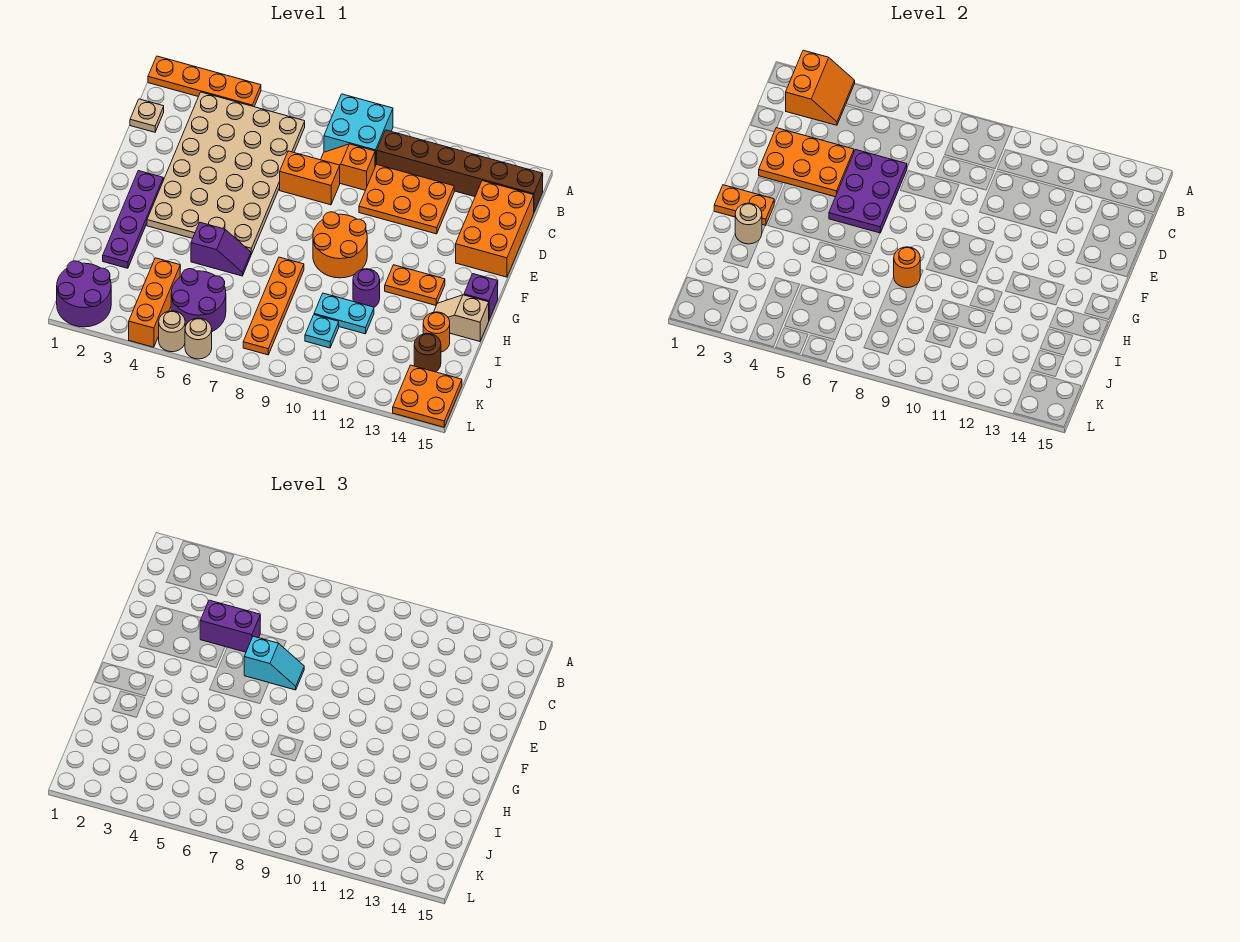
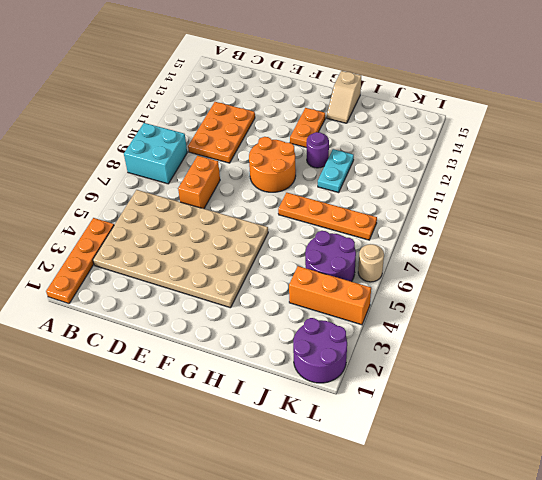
none -> brown brick B10:B15 level 1
none -> tan plate C1 level 1
none -> orange slope C8:C9 level 1 top 9
none -> orange brick C14:E15 level 1

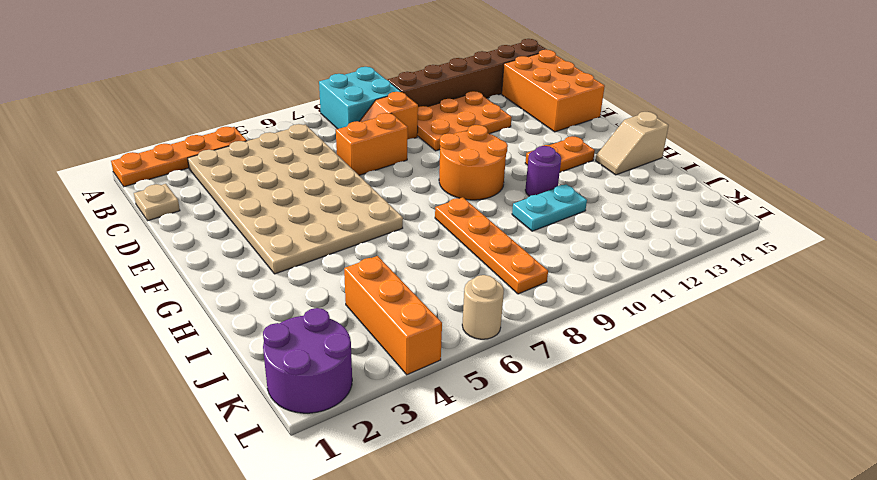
none -> purple plate F2:I2 level 1
none -> purple brick G15 level 1
none -> purple slope H5:H6 level 1 top 5
none -> orange round brick I14 level 1

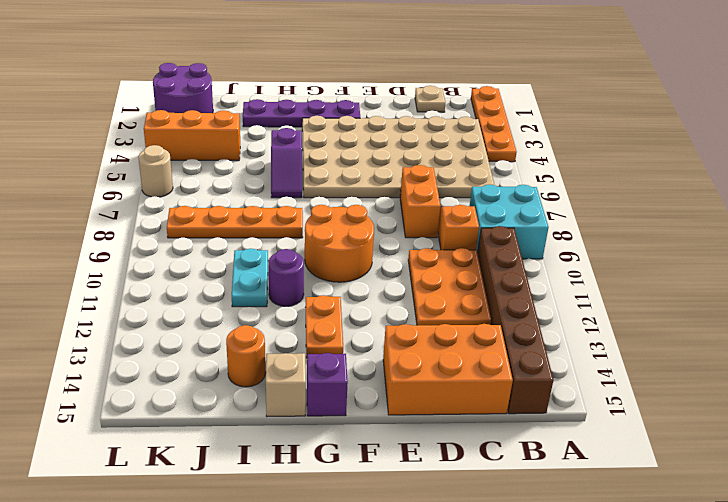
none -> purple round brick J5:K6 level 1
none -> cyan plate J10 level 1
none -> brown round brick J14 level 1
none -> orange plate K14:L15 level 1

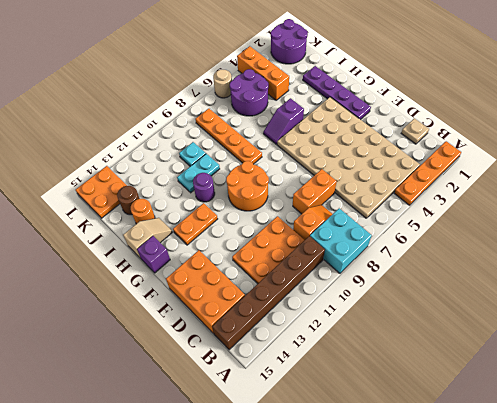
none -> tan round brick L5 level 1
none -> orange slope A2:B3 level 2 top 2
none -> orange plate D2:E4 level 2
none -> purple plate D5:F6 level 2

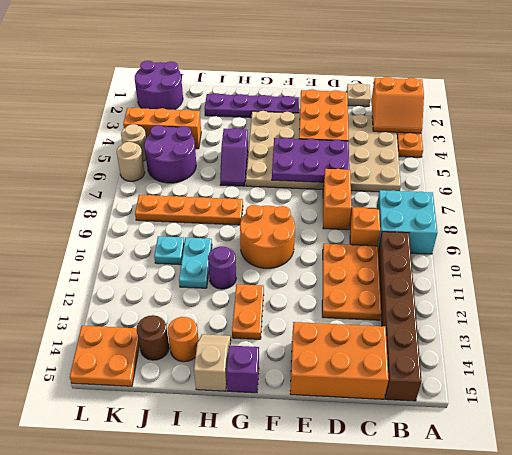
none -> orange plate G1:G2 level 2
none -> tan round brick H2 level 2
none -> orange round brick H8 level 2
none -> purple brick D4:D5 level 3

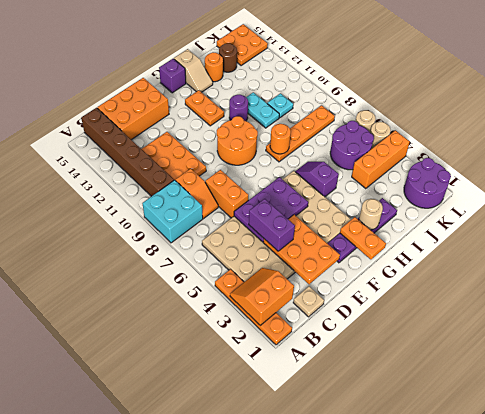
none -> cyan slope E6:E7 level 3 top 6

